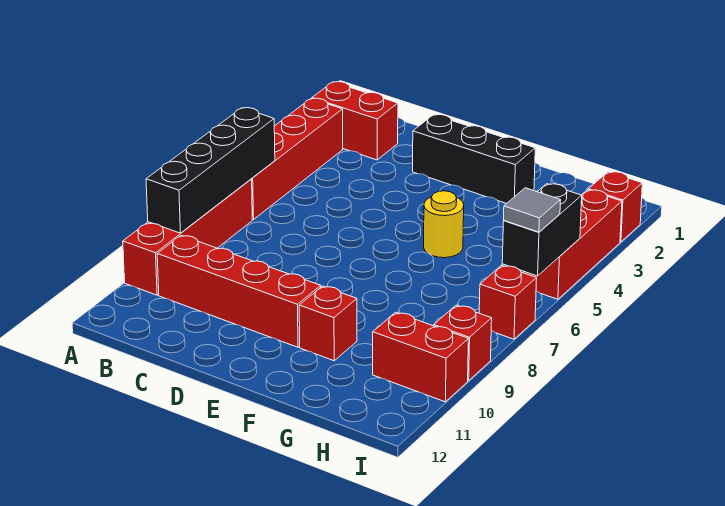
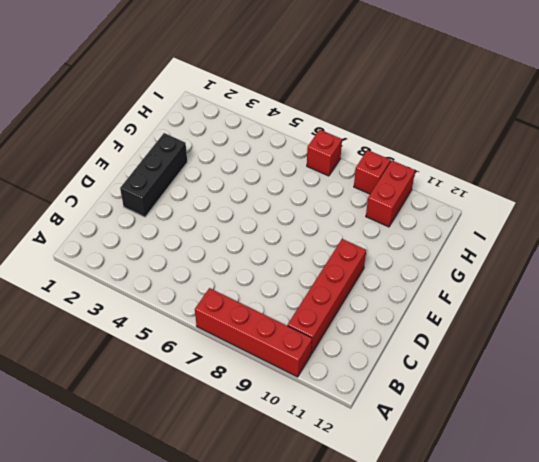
none -> red brick A2:B2 level 1
none -> red brick A3:A6 level 1
none -> yellow round brick F5 level 1

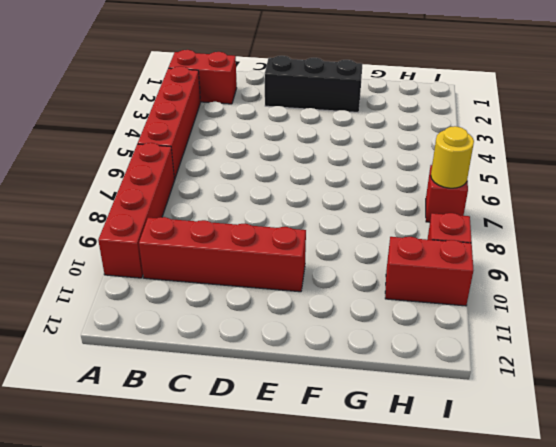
yellow round brick I7 level 2 -> yellow round brick F5 level 1
none -> red brick F10 level 1
none -> red brick I2 level 1
none -> red brick I3:I5 level 1

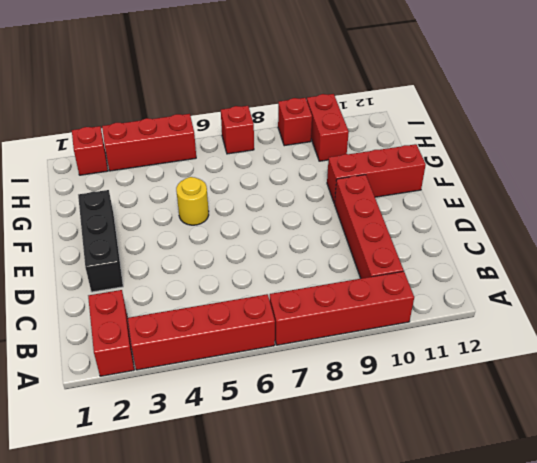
red brick F10:F12 level 1 -> red brick F10 level 1
none -> black brick A6:A9 level 2
none -> black brick I5:I6 level 2
none -> grey tile I6 level 3

